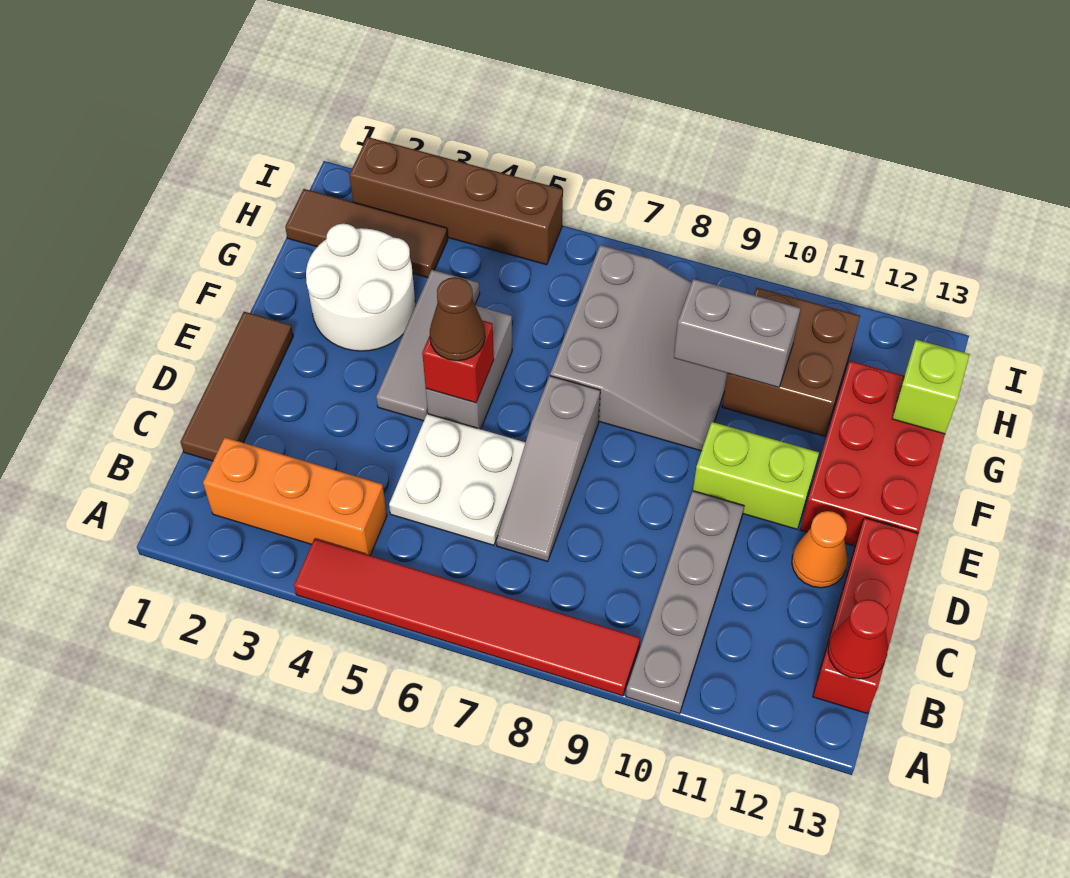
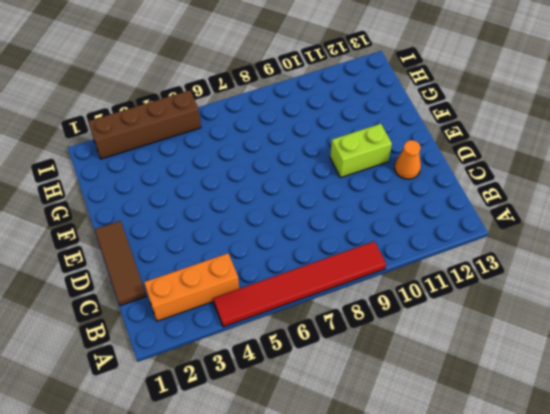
none -> grey plate A10:D10 level 1
none -> red brick B13:D13 level 1
none -> white plate C5:D6 level 1

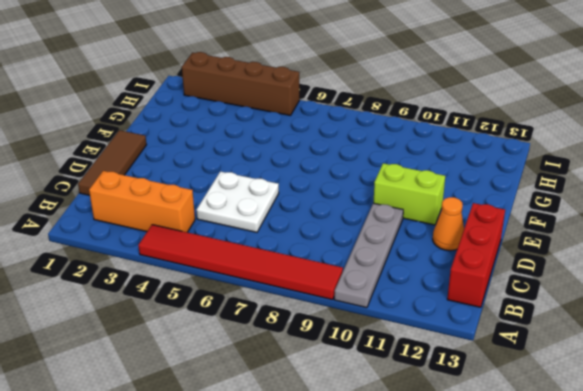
none -> grey slope C7:E7 level 1 top E
none -> grey tile E4:G4 level 1
none -> grey brick E5:F5 level 1

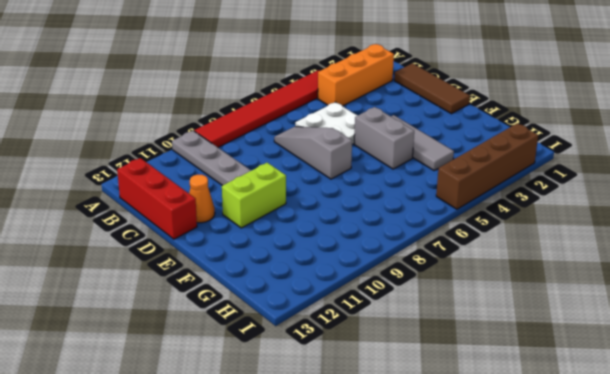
none -> red brick E12:G13 level 1
none -> white round brick F2:G3 level 1
none -> grey slope F7:H9 level 1 top 7

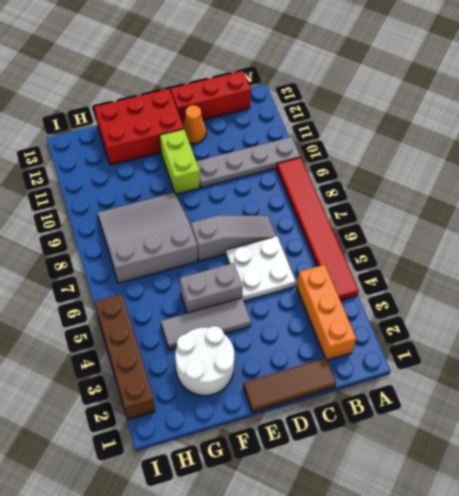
none -> brown brick G10:H11 level 1
none -> brown tile H1:H3 level 1
none -> red cone B13 level 2

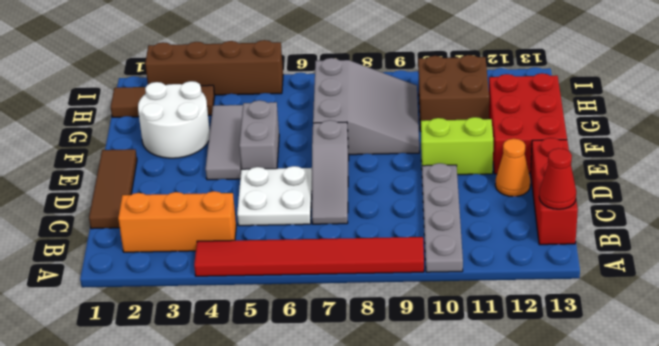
none -> red brick E5 level 2
none -> grey brick G9:G10 level 2
none -> lime brick G13 level 2

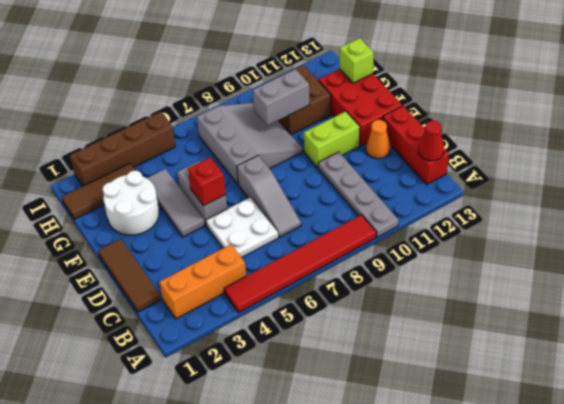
none -> brown cone E5 level 3

